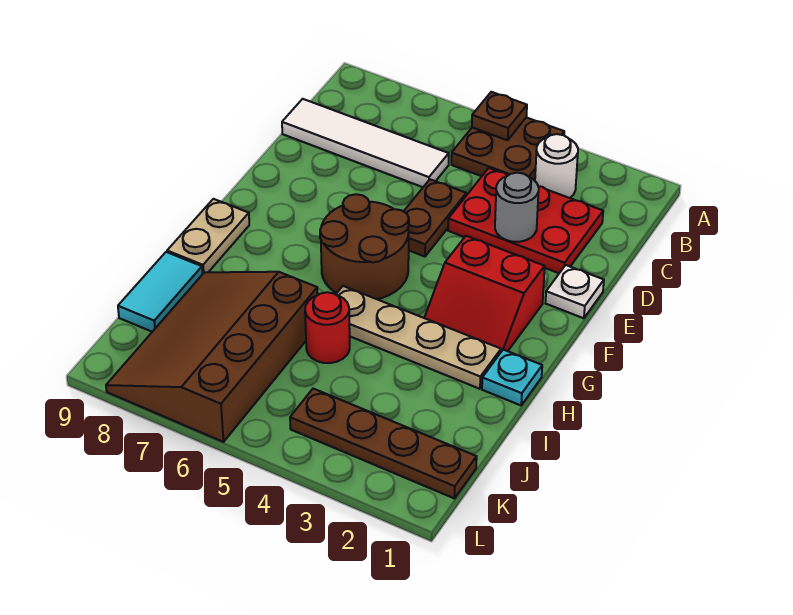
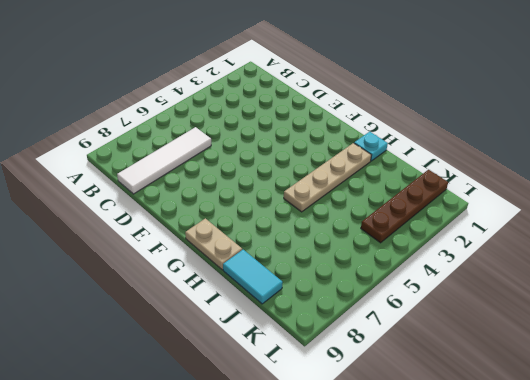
none -> brown plate A4:B5 level 1
none -> white round brick B3 level 1
none -> red plate C2:D4 level 1

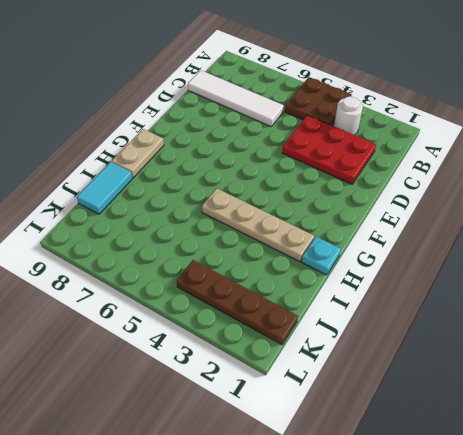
none -> brown plate D5:E5 level 1
none -> white plate E1 level 1
none -> red slope F2:G3 level 1 top F

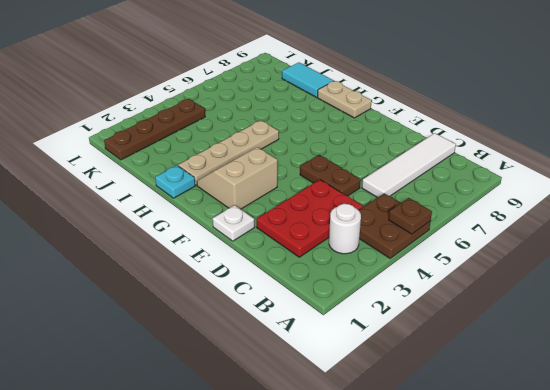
tan slope F2:G3 level 1 top F -> red slope F2:G3 level 1 top F
none -> brown round brick F5:G6 level 1
none -> red round brick I5 level 1
none -> brown slope I6:L8 level 1 top 6

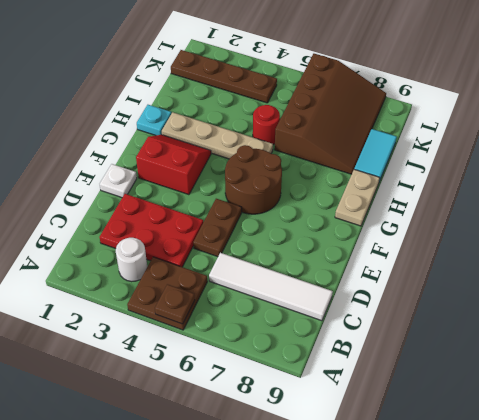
none -> grey round brick D3 level 2

